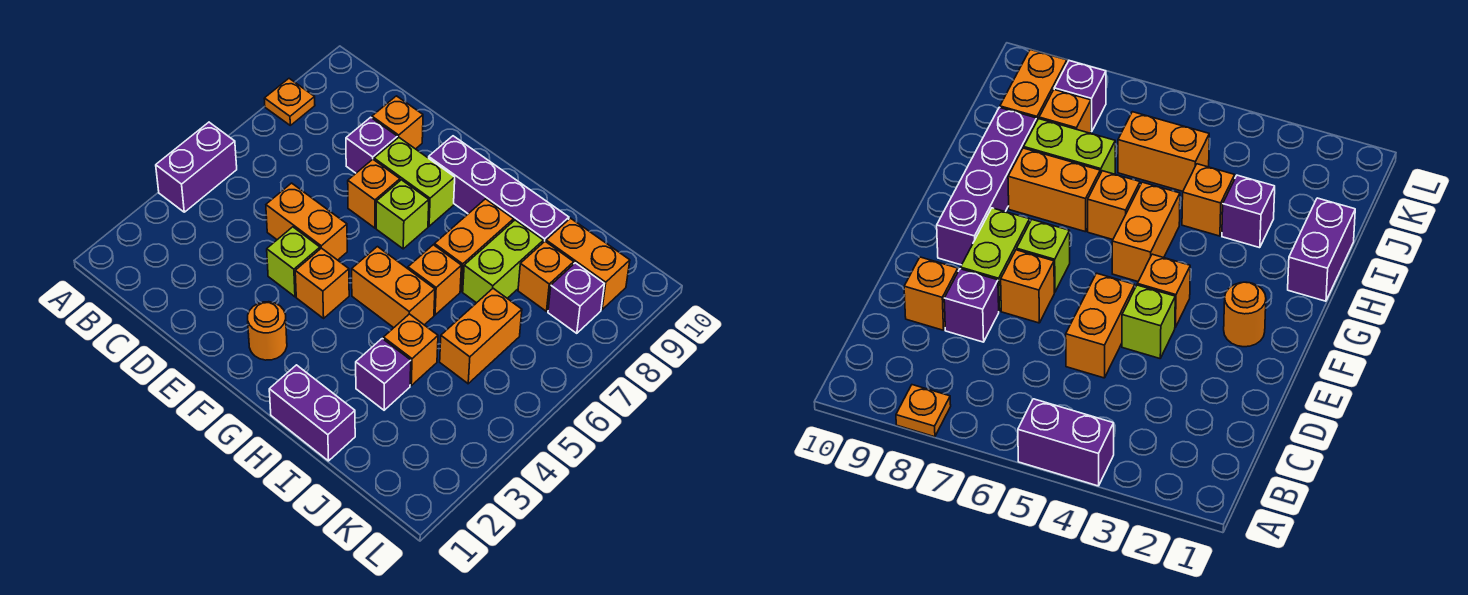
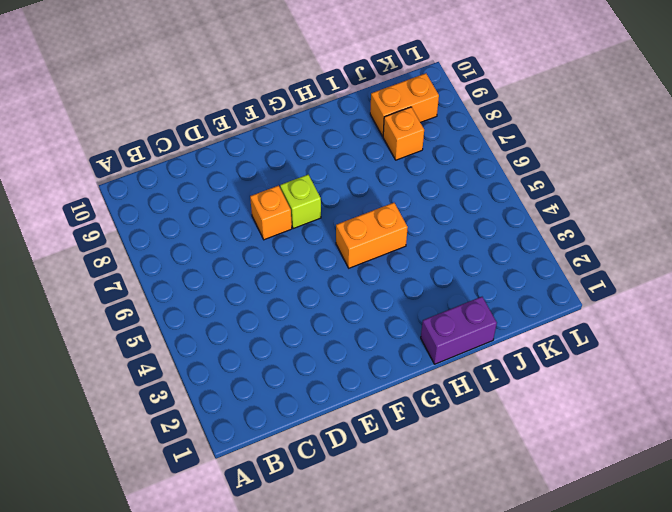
none -> purple brick A4:A5 level 1
none -> orange plate A8 level 1
none -> orange brick D5:E5 level 1

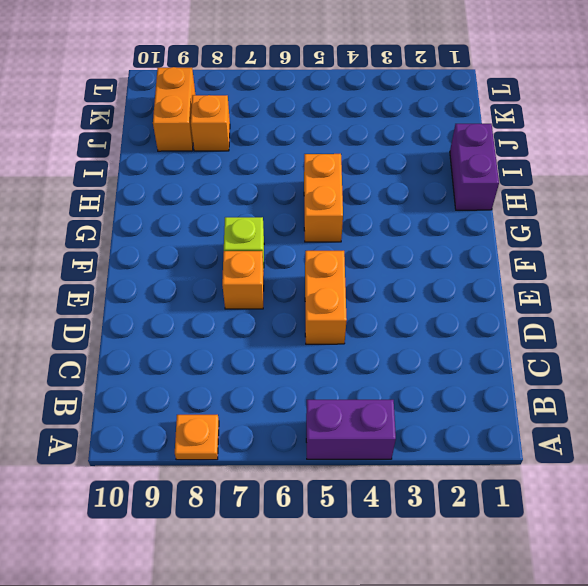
none -> purple brick D8 level 1
none -> orange brick D9 level 1
none -> lime brick E4 level 1

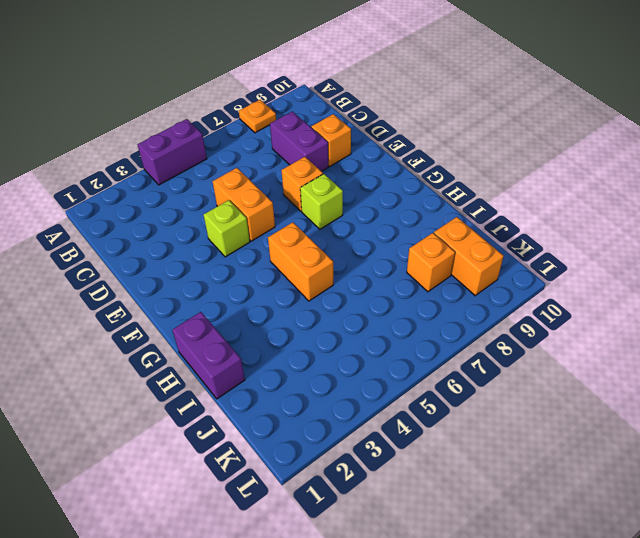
purple brick C8:D8 level 1 -> purple brick D8 level 1
none -> lime brick E8:F8 level 1
none -> orange round brick F2 level 1
none -> orange brick F4 level 1

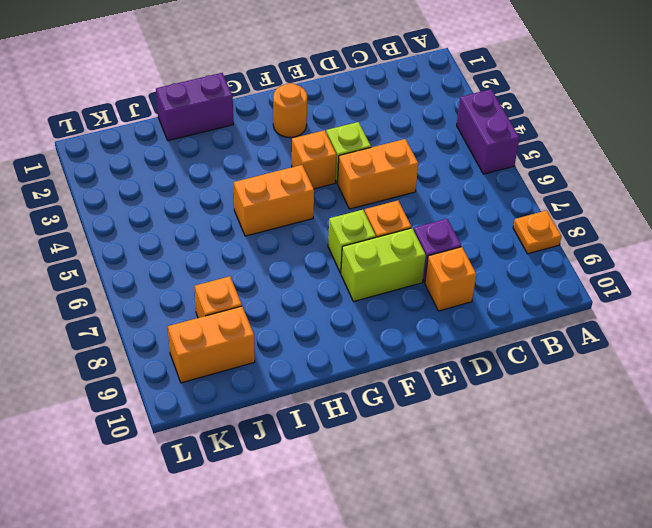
none -> purple brick F9:I9 level 1
none -> orange brick H6 level 1
none -> orange brick H7:H8 level 1

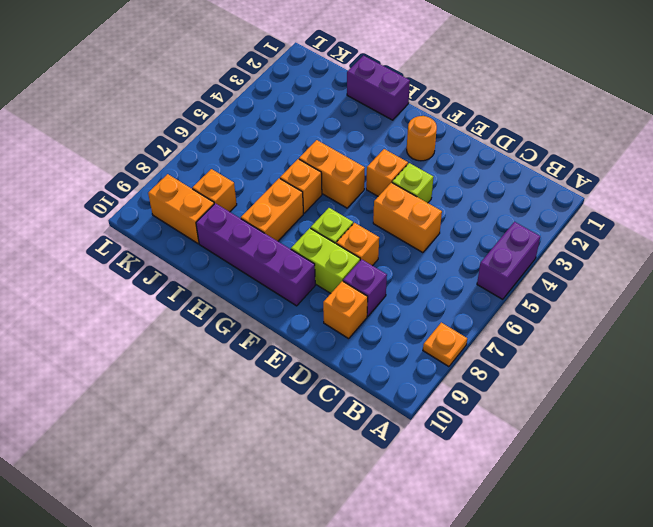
none -> purple brick I3 level 1
none -> orange brick I4 level 1
none -> lime brick I7:I8 level 1

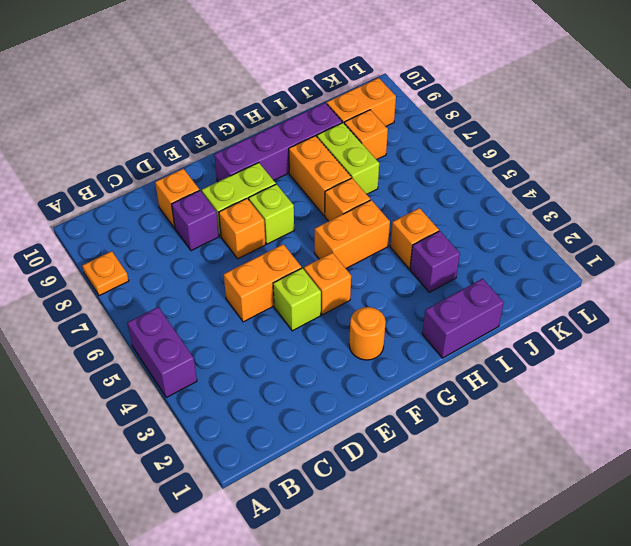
none -> orange brick J5:J6 level 1
none -> purple brick K8 level 1

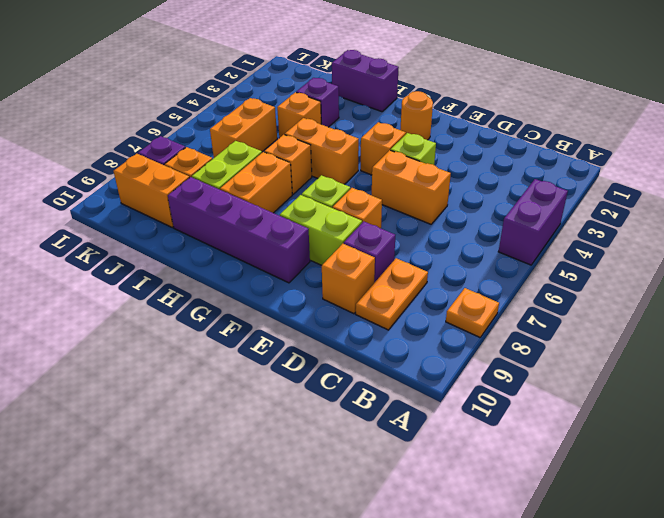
orange plate C8:C9 level 1 -> none

